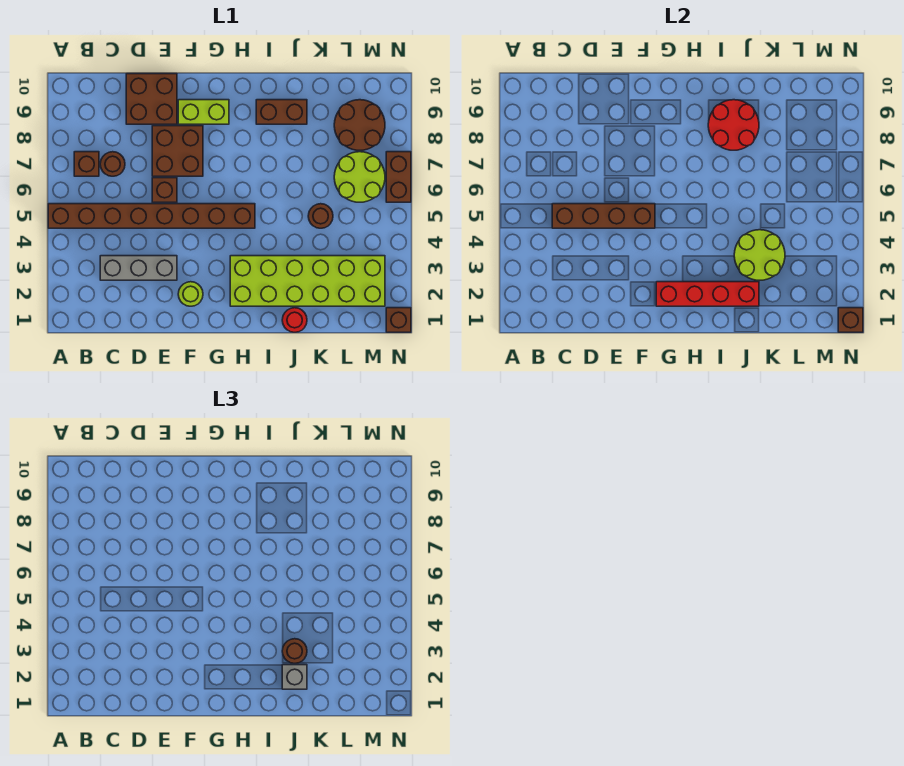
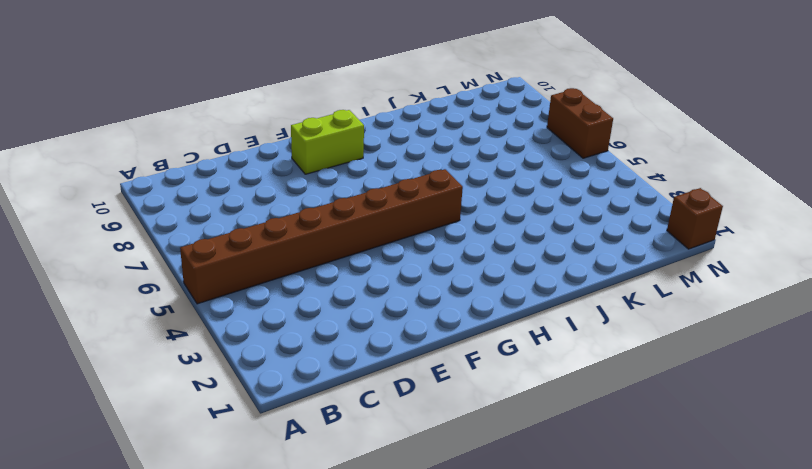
none -> brown brick B7 level 1
none -> grey brick C3:E3 level 1
none -> brown round brick C7 level 1

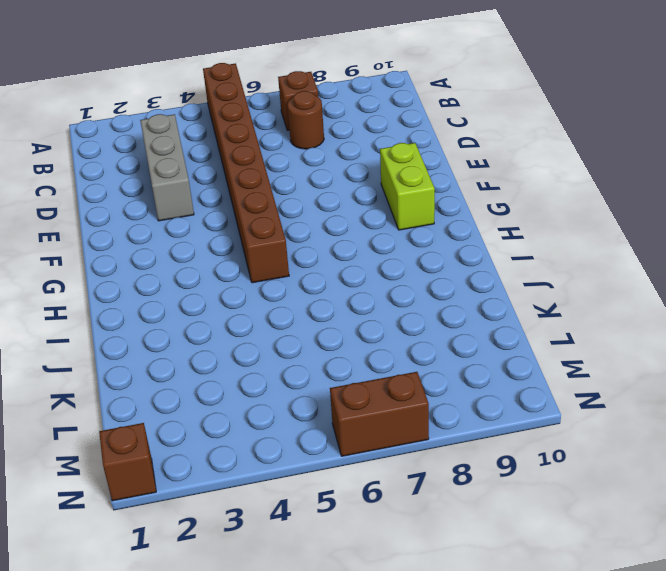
none -> brown brick D9:E10 level 1
none -> brown brick E6 level 1
none -> brown brick E7:F8 level 1

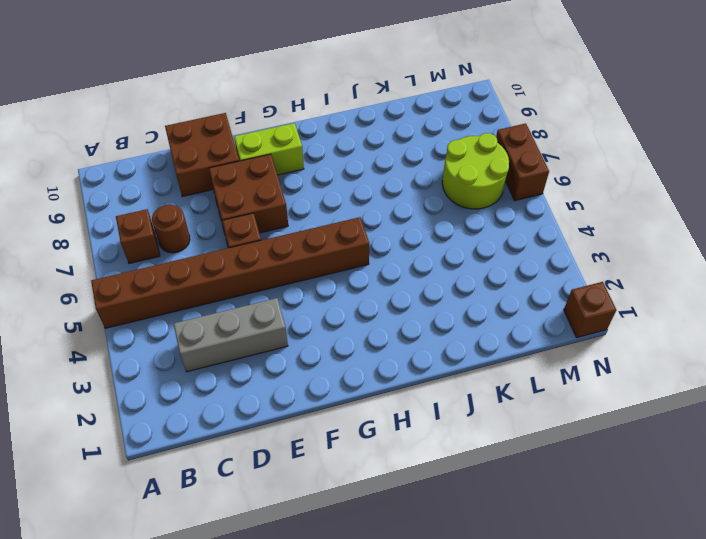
none -> lime round brick F2 level 1
none -> lime brick H2:M3 level 1
none -> brown brick I9:J9 level 1

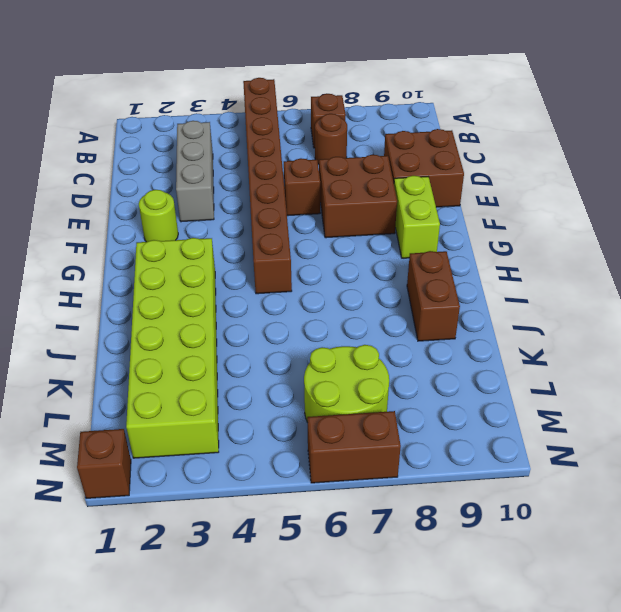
none -> red round brick J1 level 1
none -> brown round brick K5 level 1
none -> brown round brick L8:M9 level 1

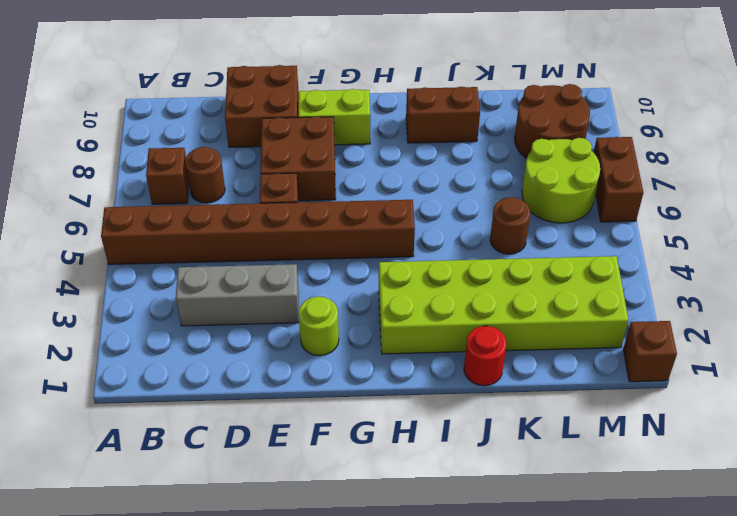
none -> brown brick C5:F5 level 2
none -> red brick G2:J2 level 2
none -> red round brick I8:J9 level 2

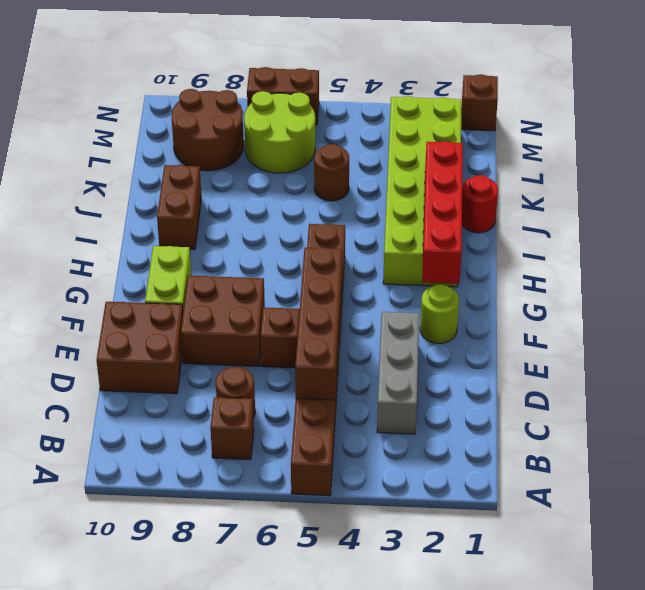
none -> red round brick I8:J9 level 2
none -> lime round brick J3:K4 level 2
none -> brown brick N1 level 2

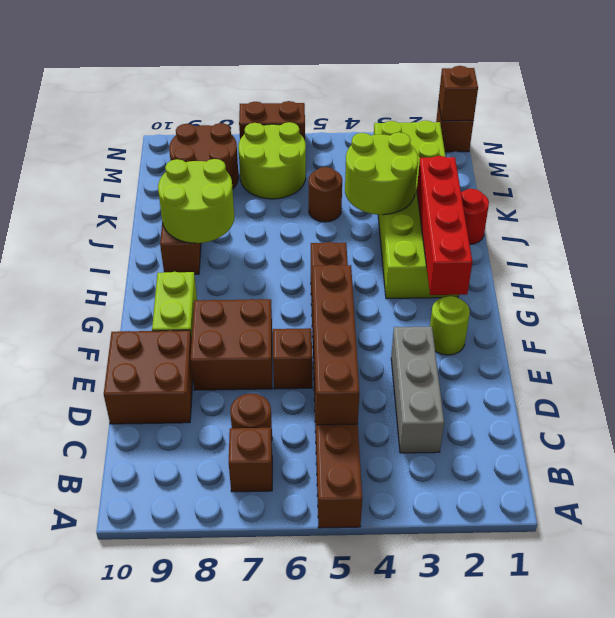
lime round brick I8:J9 level 2 -> red round brick I8:J9 level 2
none -> grey brick J2 level 3
none -> brown round brick J3 level 3

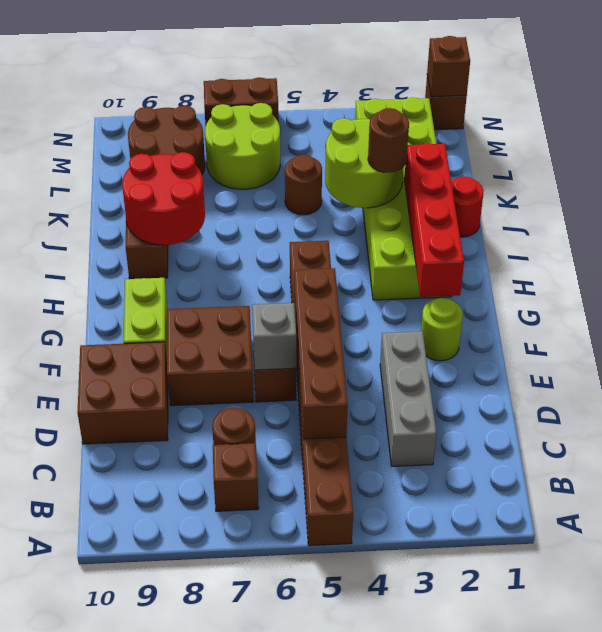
grey brick E6 level 2 -> grey brick J2 level 3

